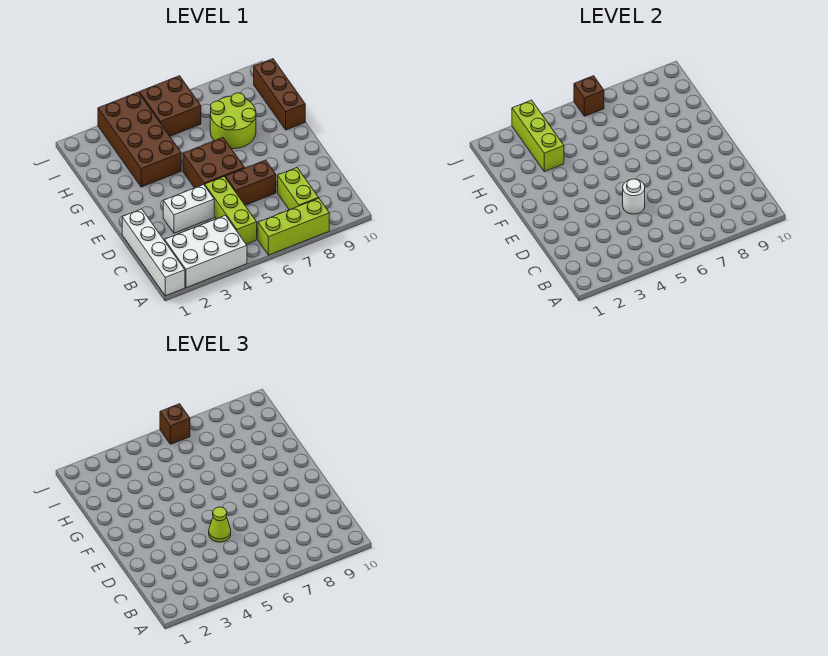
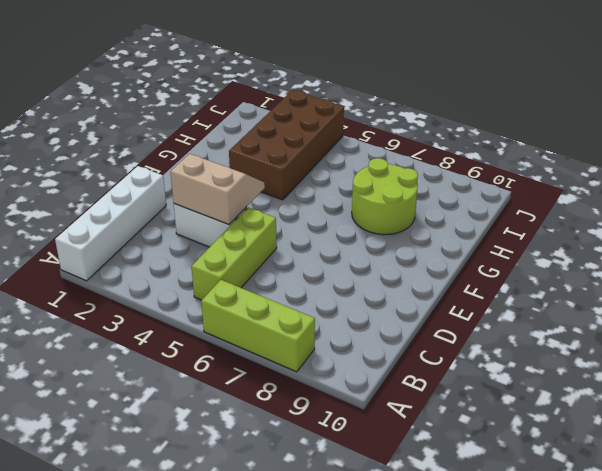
tan slope D3:E4 level 2 top D -> none
none -> white brick A2:B4 level 1
none -> lime brick B8:C8 level 1
none -> brown brick D6:D7 level 1

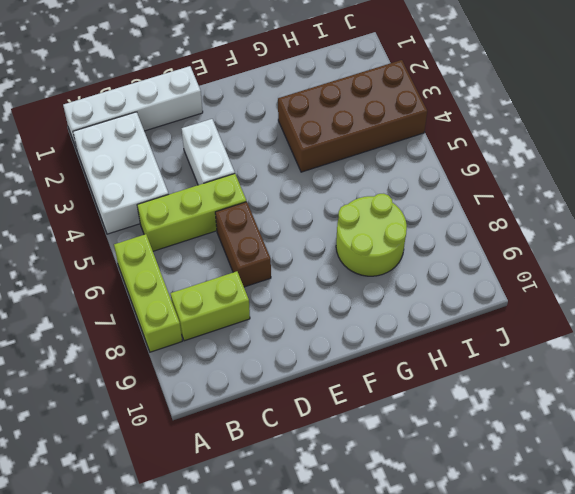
none -> brown brick E5:F6 level 1
none -> brown brick G10:I10 level 1
none -> brown brick I5:J6 level 1

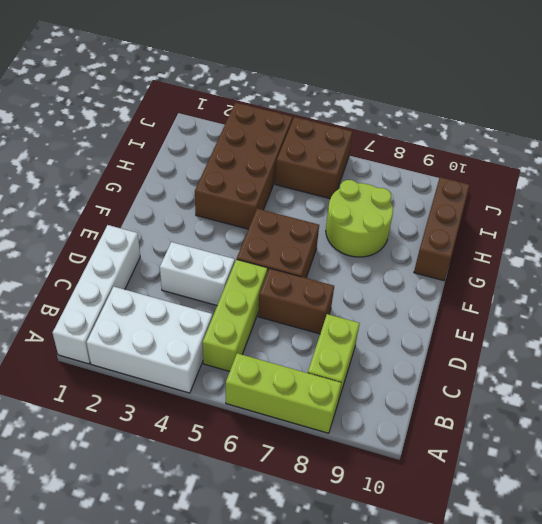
none -> white round brick D5 level 2
none -> lime brick H3:J3 level 2
none -> brown brick J6 level 2

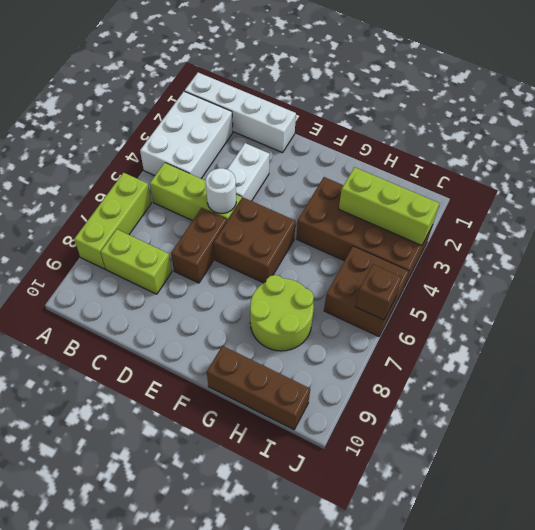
none -> lime cone D5 level 3
none -> brown brick J6 level 3

